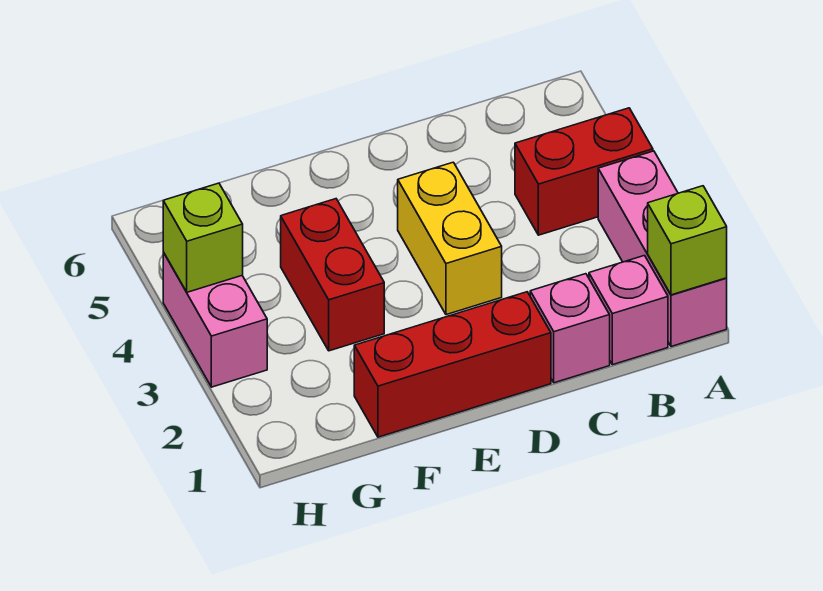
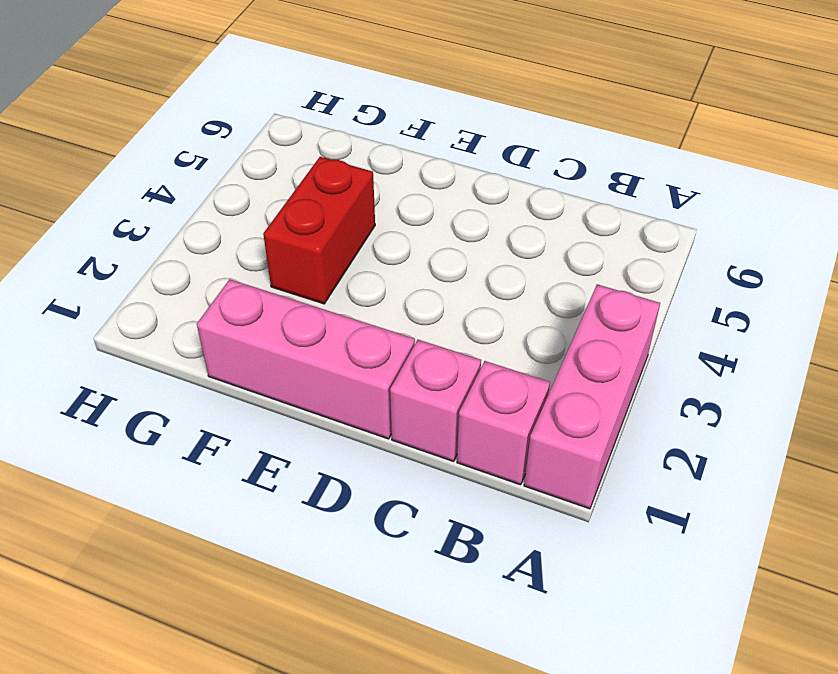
pink brick D1:F1 level 1 -> red brick D1:F1 level 1
none -> red brick A4:B4 level 1
none -> yellow brick D3:D4 level 1

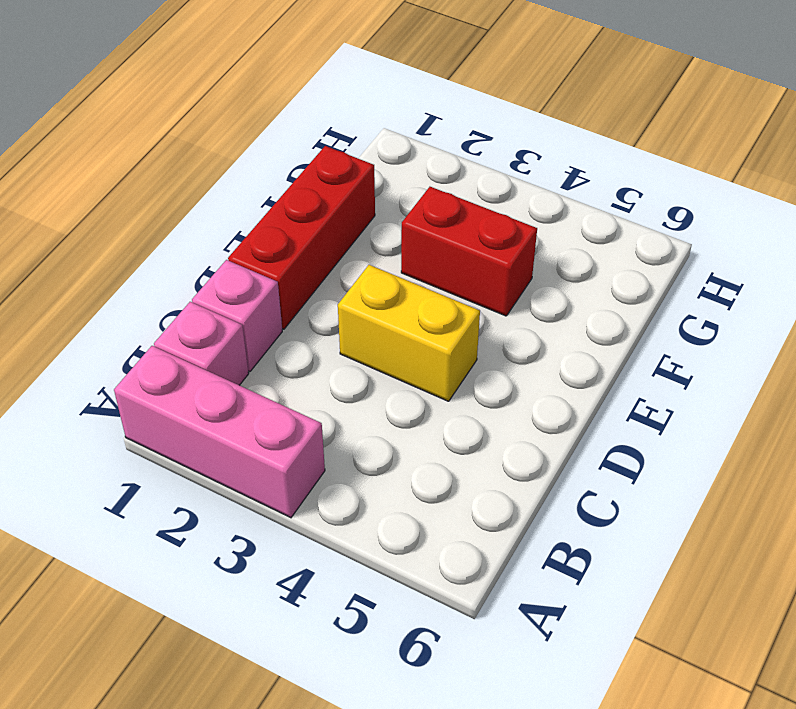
none -> red brick A4:B4 level 1
none -> pink brick H3:H4 level 1

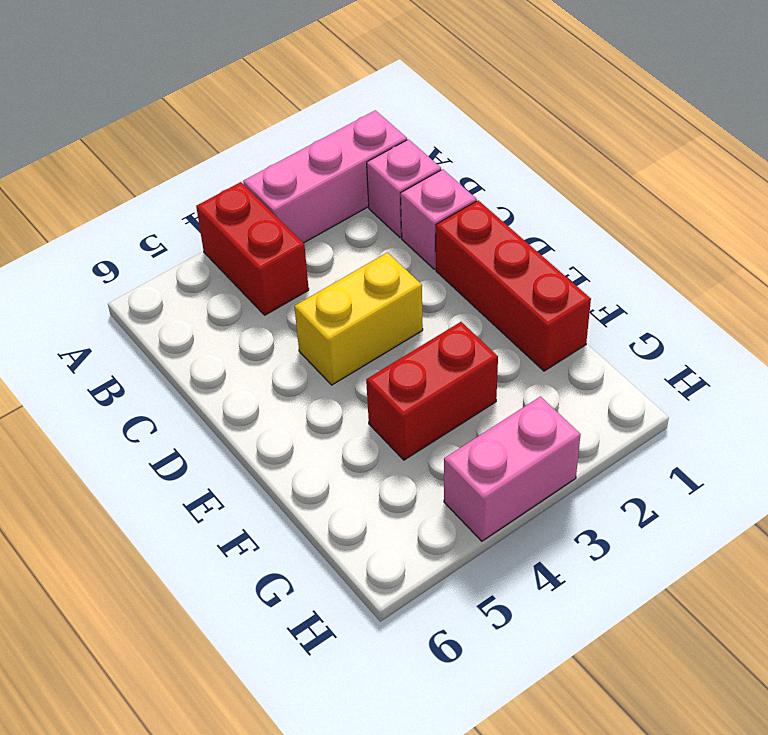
none -> lime brick A1 level 2
none -> lime brick H4 level 2

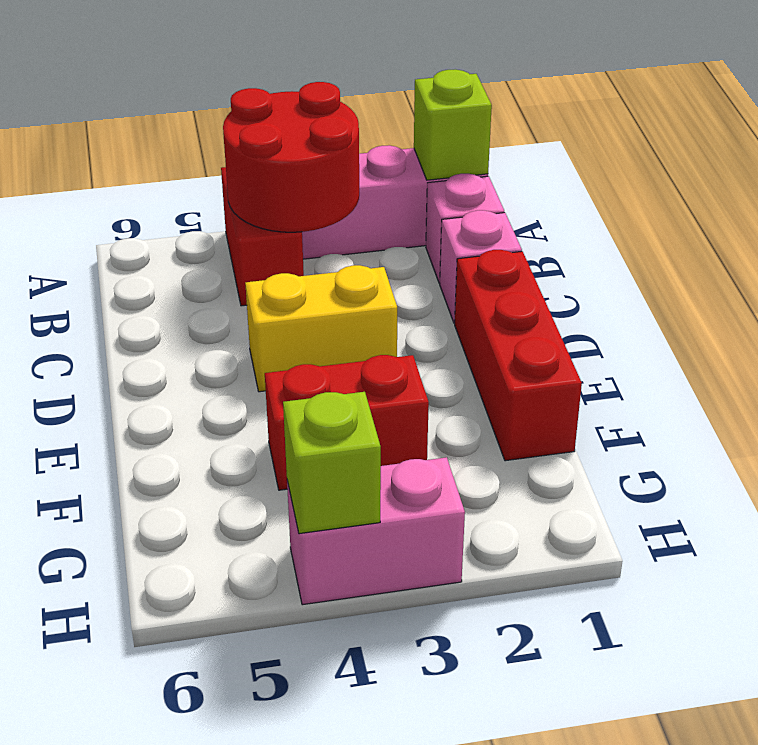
red round brick A3:B4 level 2 -> none

